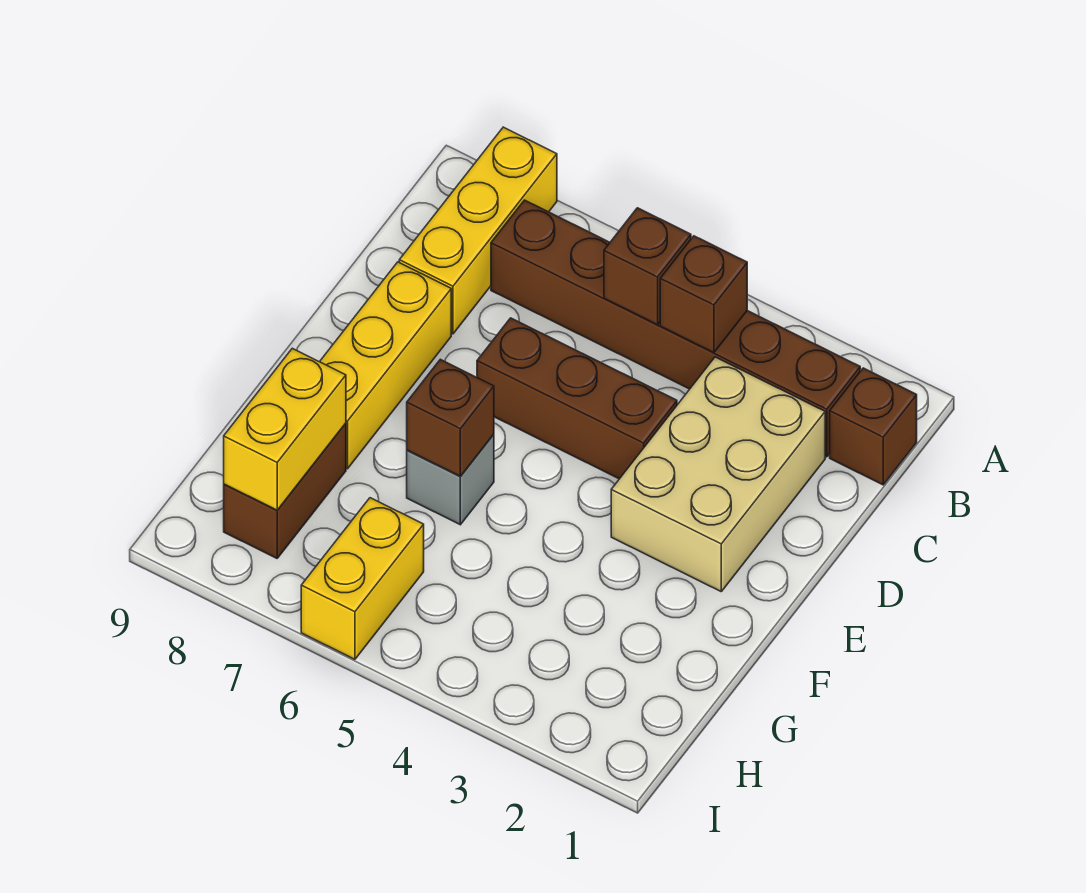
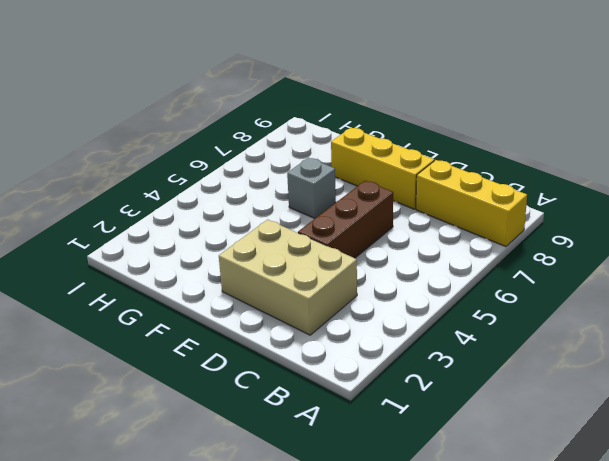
none -> brown brick B1 level 1
none -> brown brick B2:B7 level 1
none -> brown brick G8:H8 level 1

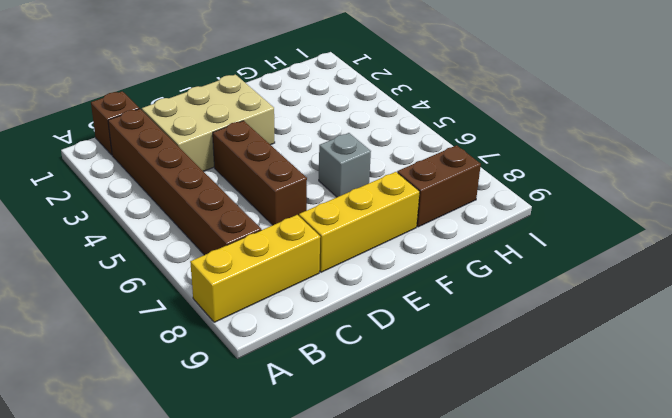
none -> yellow brick H6:I6 level 1
none -> brown brick B4 level 2
none -> brown brick B5 level 2

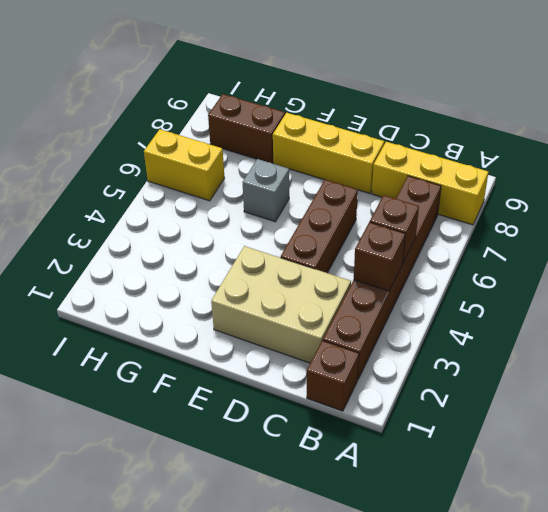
none -> brown brick F6 level 2
none -> yellow brick G8:H8 level 2

